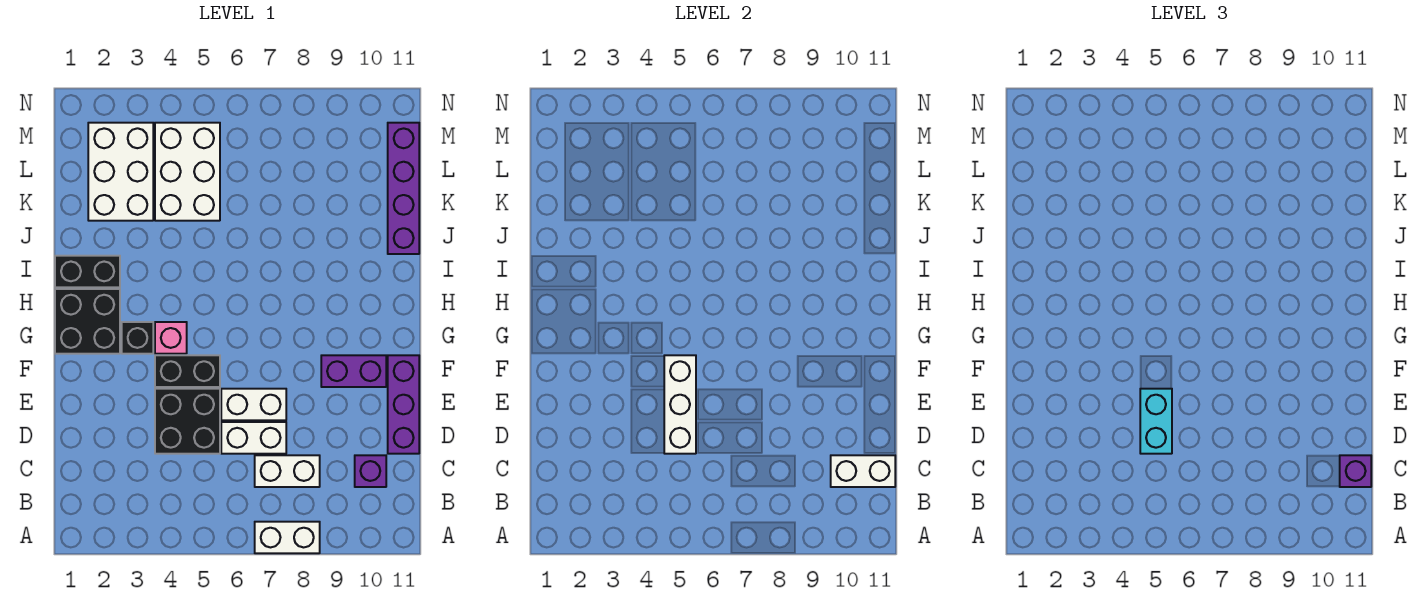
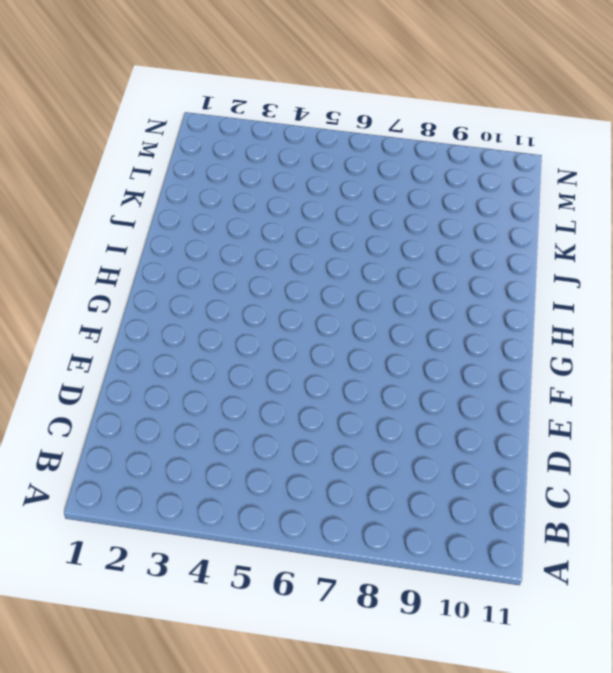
none -> white brick A7:A8 level 1
none -> white brick C7:C8 level 1
none -> purple brick C10 level 1

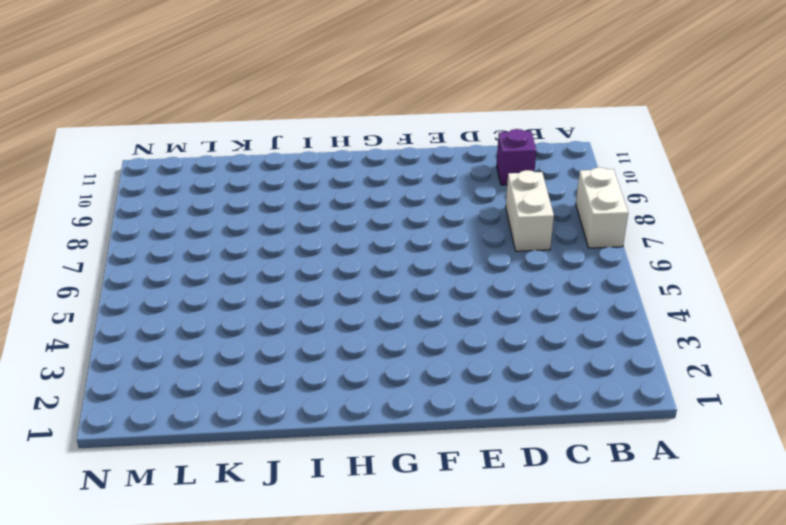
none -> black brick D4:E5 level 1
none -> white brick D6:D7 level 1
none -> purple brick D11:F11 level 1

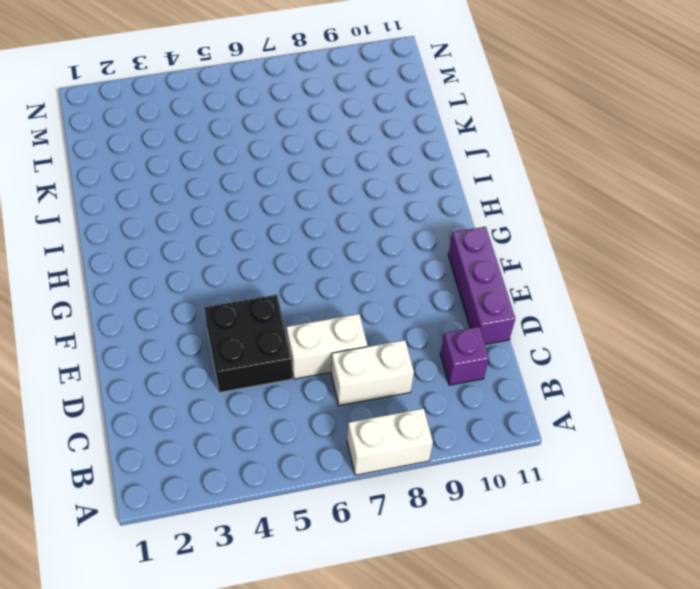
none -> white brick E6:E7 level 1
none -> black brick F4:F5 level 1
none -> purple brick F9:F10 level 1

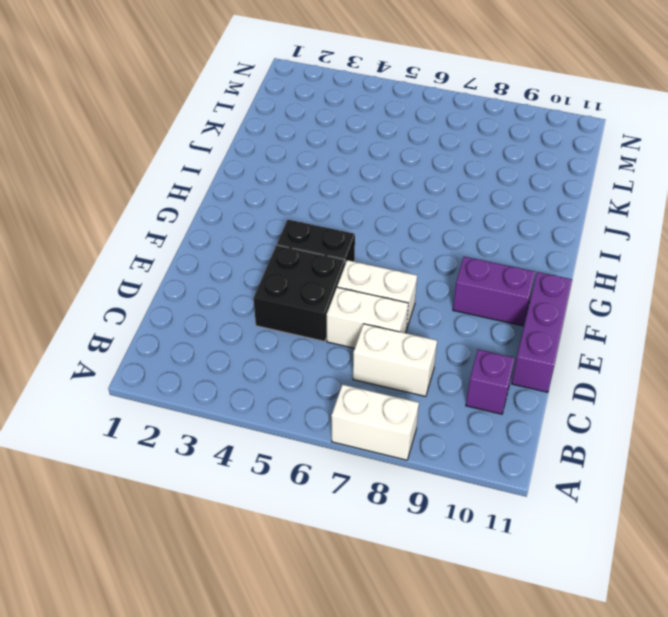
none -> black brick G1:H2 level 1
none -> black brick G3 level 1
none -> pink brick G4 level 1

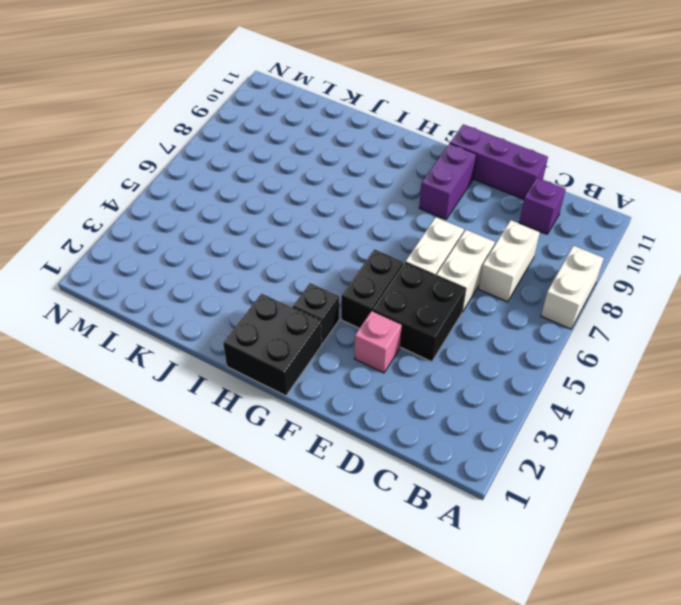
pink brick E3 level 1 -> pink brick G4 level 1
none -> black brick I1:I2 level 1
none -> purple brick J11:M11 level 1
none -> white brick K2:M3 level 1

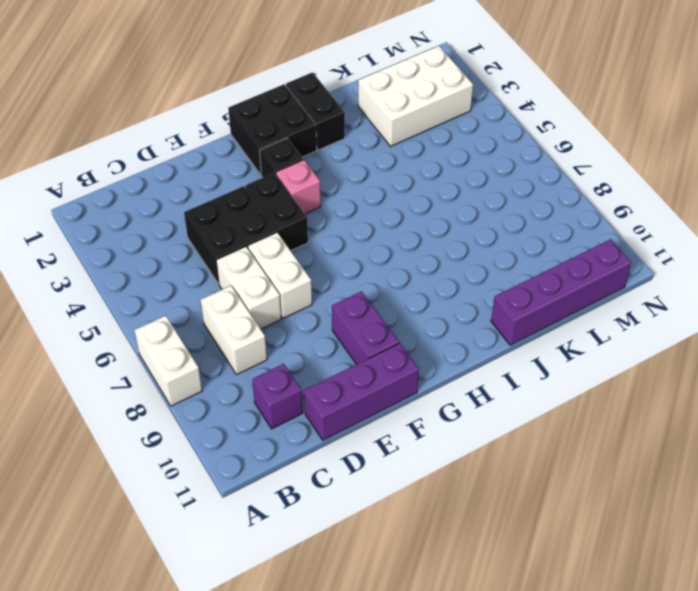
none -> white brick K4:M5 level 1
none -> white brick C10:C11 level 2
none -> white brick D5:F5 level 2

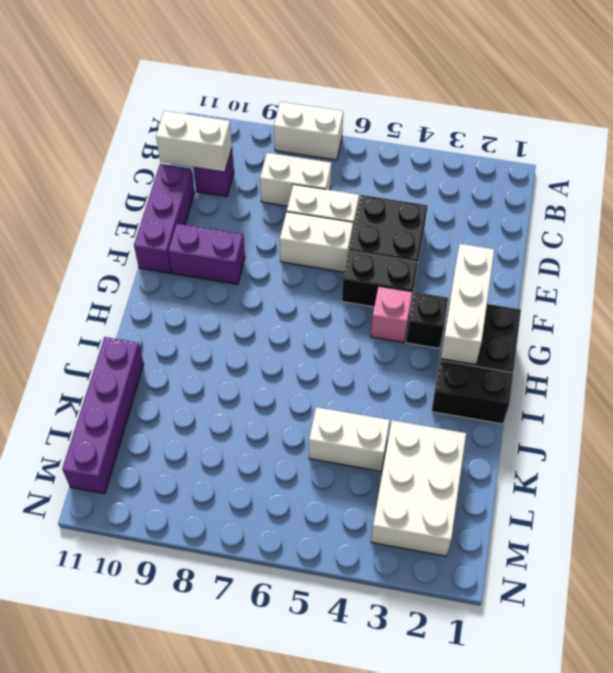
white brick F2:H2 level 2 -> white brick D5:F5 level 2
white brick K4:K5 level 1 -> white brick K4:M5 level 1
none -> purple brick C11 level 3
none -> cyan brick D5:E5 level 3

